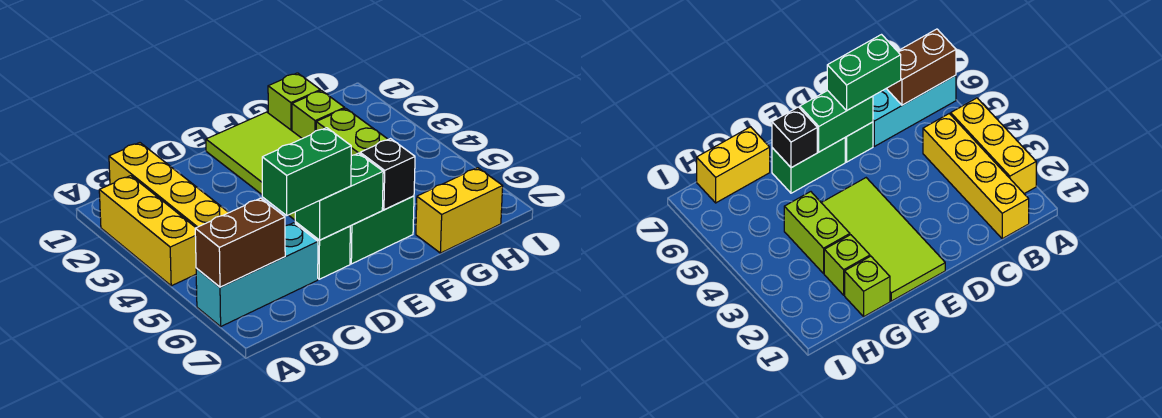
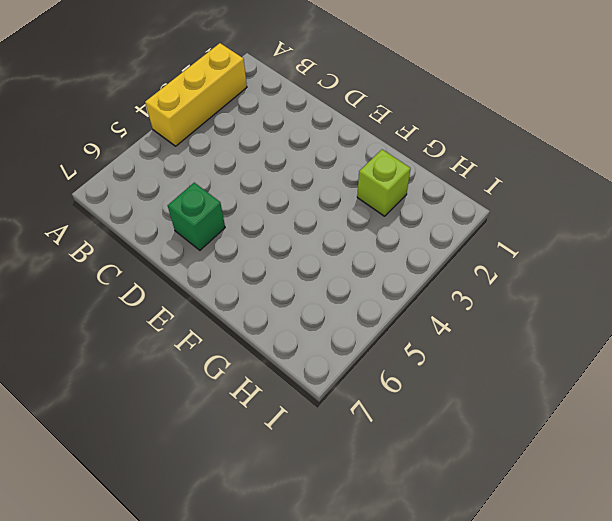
none -> cyan brick A6:C6 level 1
none -> yellow brick B1:B4 level 1
none -> lime tile E1:F4 level 1

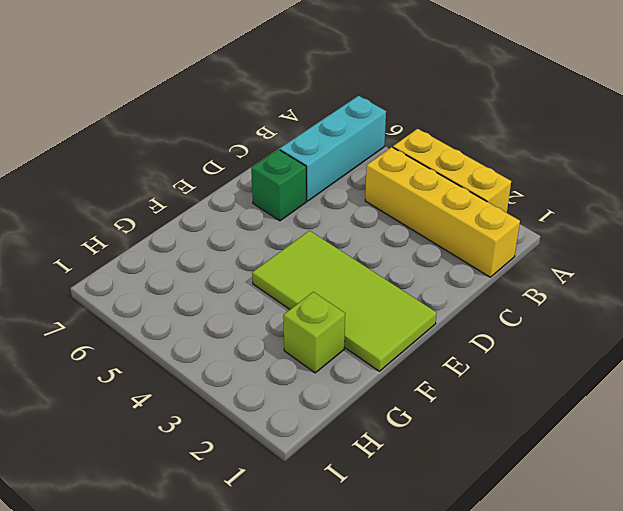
none -> green brick E6:F6 level 1
none -> lime brick G1 level 1
none -> lime brick G3:G4 level 1

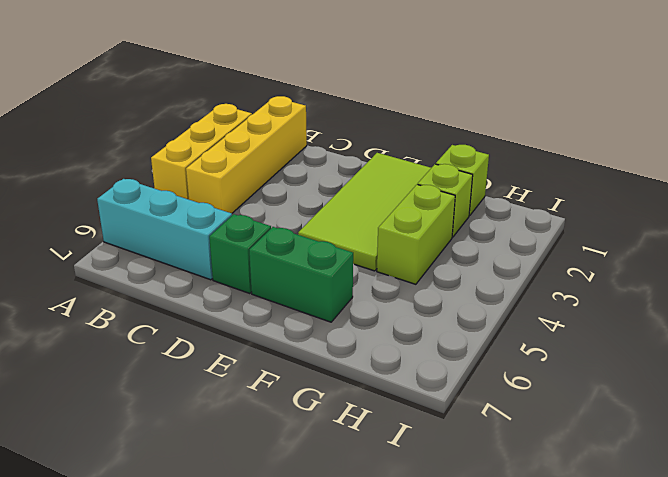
none -> yellow brick G7:H7 level 1
none -> brown brick A6:B6 level 2
none -> green brick D6:E6 level 2

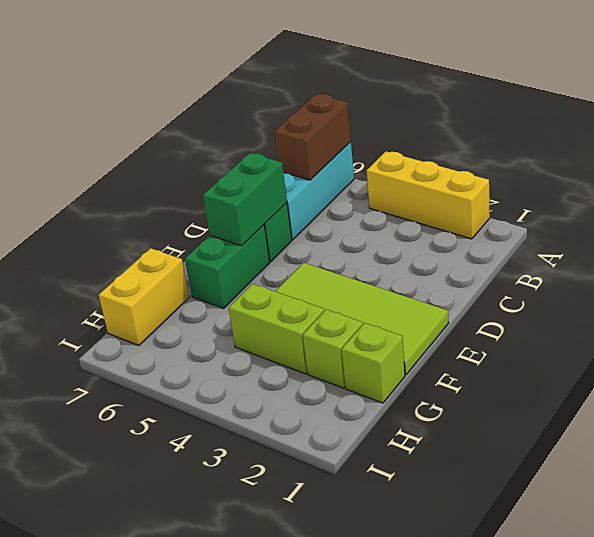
none -> yellow brick B1:B4 level 1
none -> black brick F6 level 2
none -> green brick C6:D6 level 3

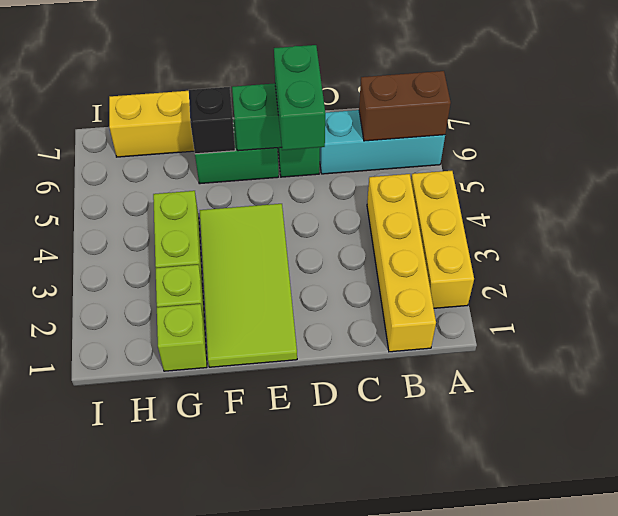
green brick D5:D6 level 3 -> green brick C6:D6 level 3

